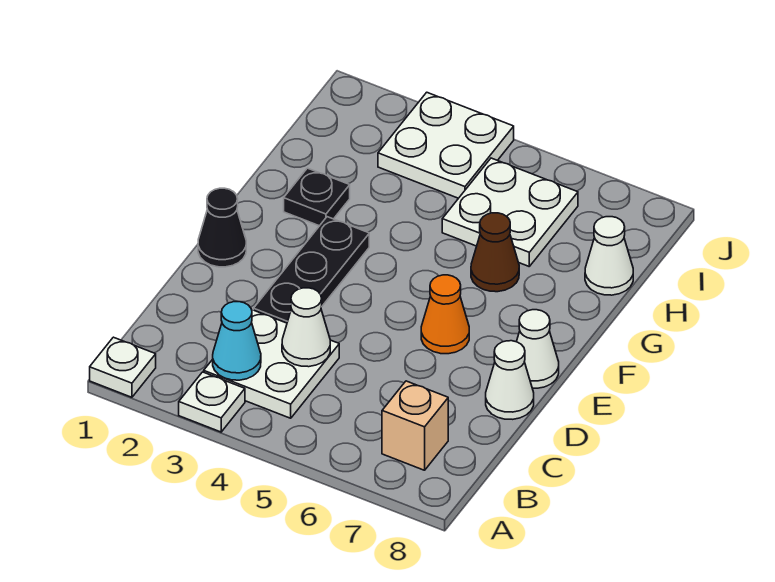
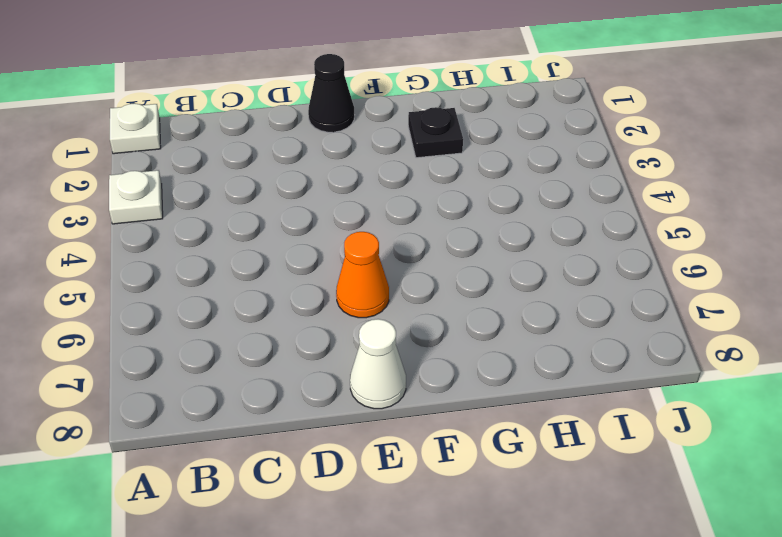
none -> white plate B3:C4 level 1
none -> tan brick B7 level 1
none -> black plate D3:F3 level 1

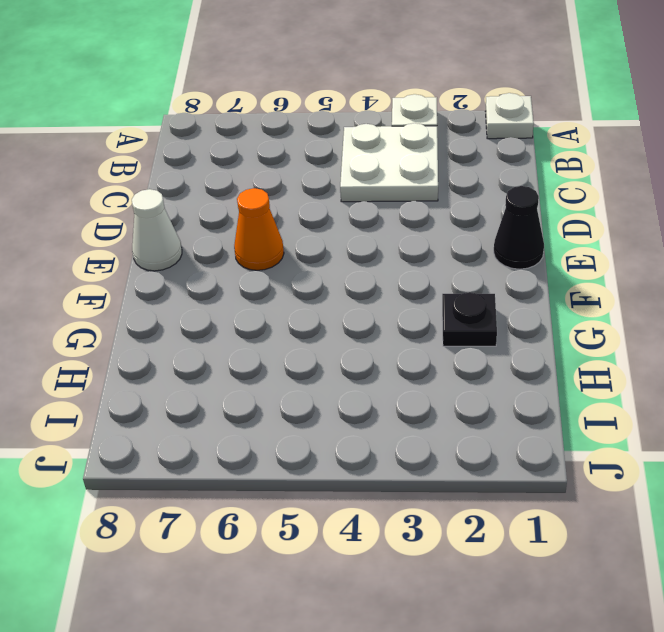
none -> tan brick B7 level 1
none -> black plate D3:F3 level 1
none -> white cone D8 level 1

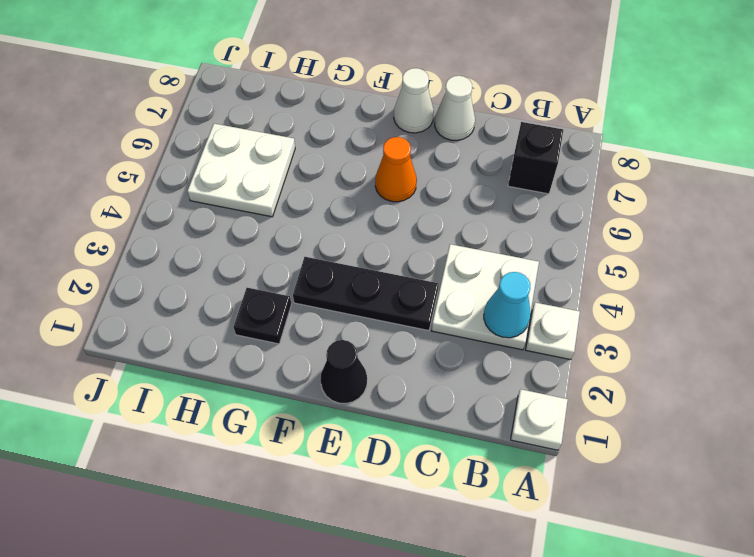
black brick B7 level 1 -> tan brick B7 level 1
none -> brown cone G6 level 1
none -> white cone H8 level 1
none -> white plate I3:J4 level 1

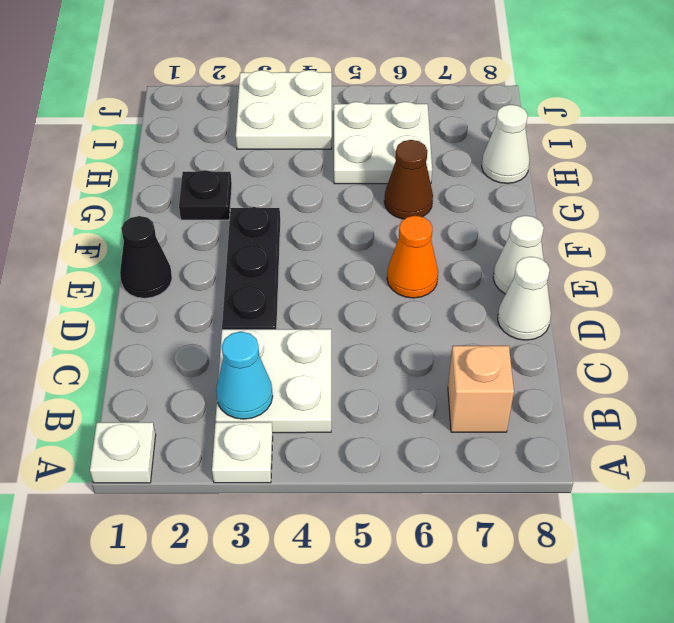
none -> white cone C4 level 2

